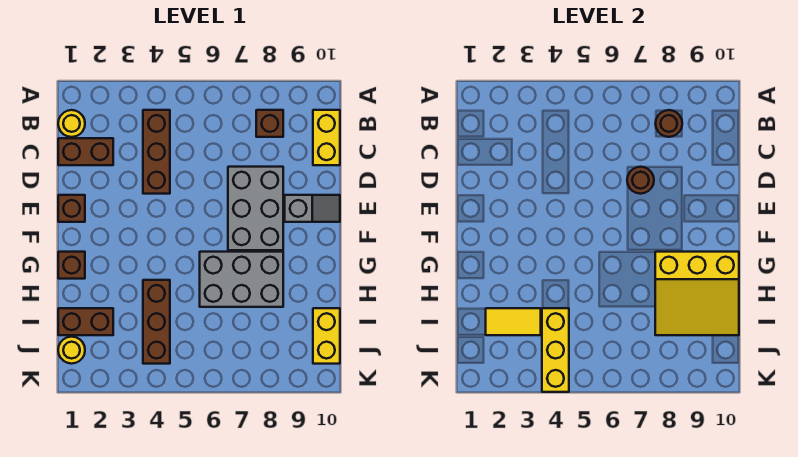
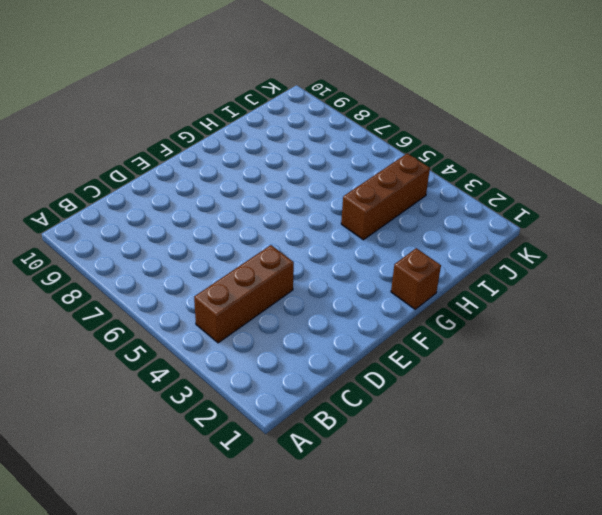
none -> yellow round brick B1 level 1
none -> brown brick B8 level 1
none -> yellow brick B10:C10 level 1

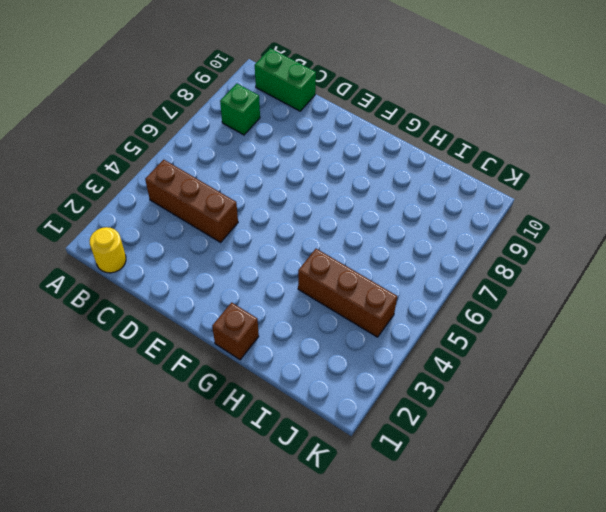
green brick B8 level 1 -> brown brick B8 level 1
green brick B10:C10 level 1 -> yellow brick B10:C10 level 1
none -> brown brick C1:C2 level 1
none -> grey brick D7:F8 level 1
none -> brown brick E1 level 1

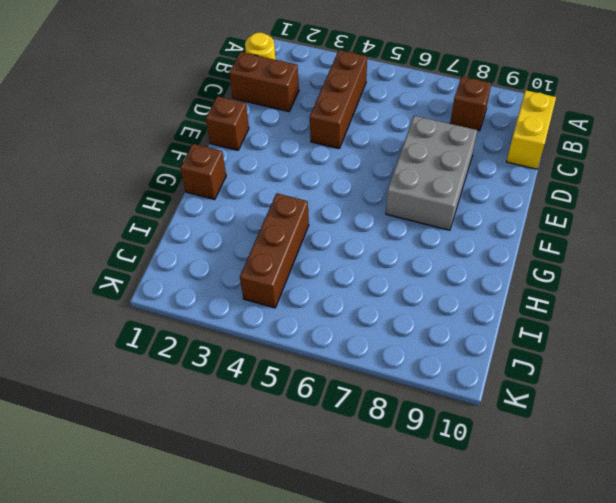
none -> grey slope E9:E10 level 1 top 9
none -> grey brick G6:H8 level 1
none -> brown brick I1:I2 level 1

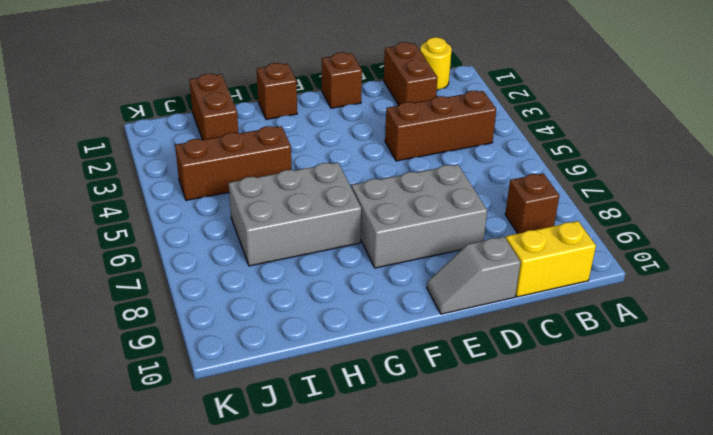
grey slope D10:E10 level 1 top D -> grey slope E9:E10 level 1 top 9
grey brick G6:I7 level 1 -> grey brick G6:H8 level 1
none -> yellow brick I10:J10 level 1
none -> yellow round brick J1 level 1
none -> brown round brick B8 level 2

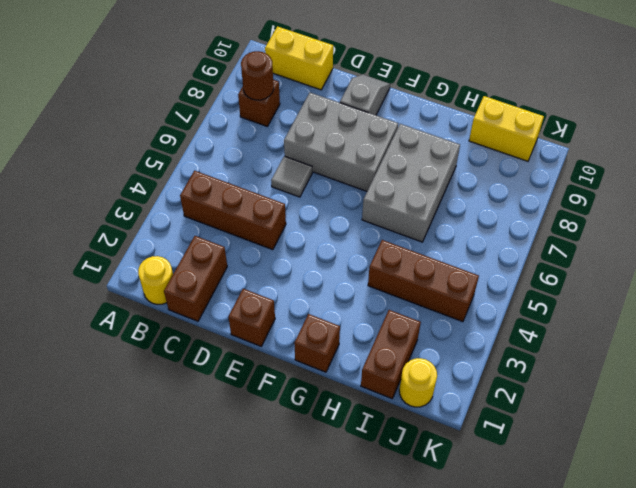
grey tile D6 level 1 -> none
none -> brown round brick D7 level 2
none -> yellow slope G8:I10 level 2 top G
none -> yellow tile I2:I3 level 2

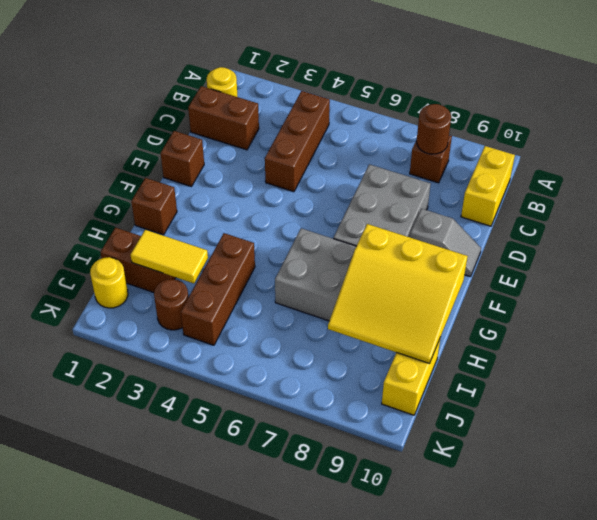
brown round brick J3 level 1 -> brown round brick D7 level 2
none -> yellow brick I4:K4 level 2

